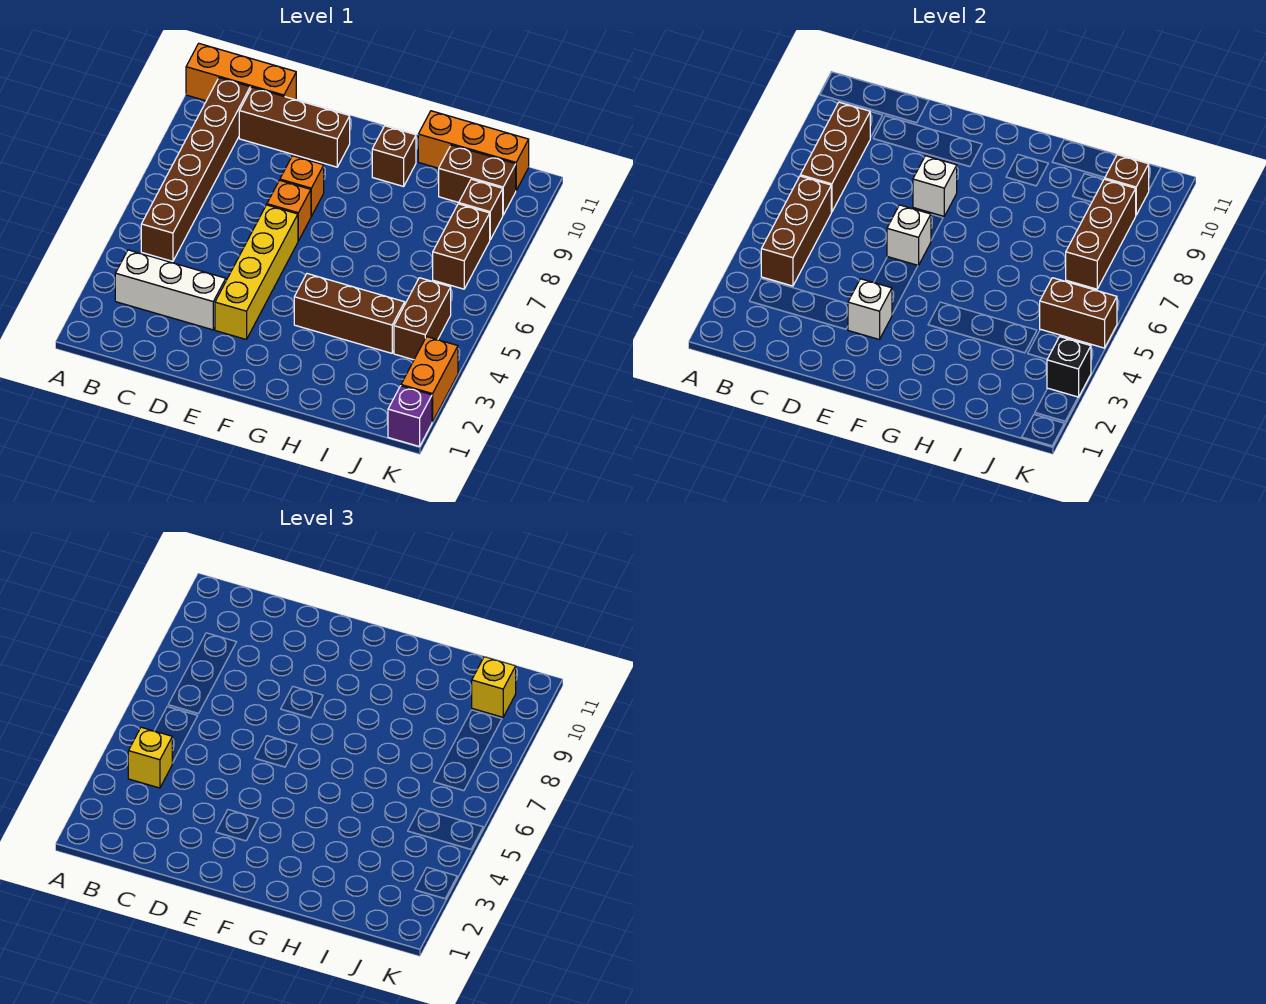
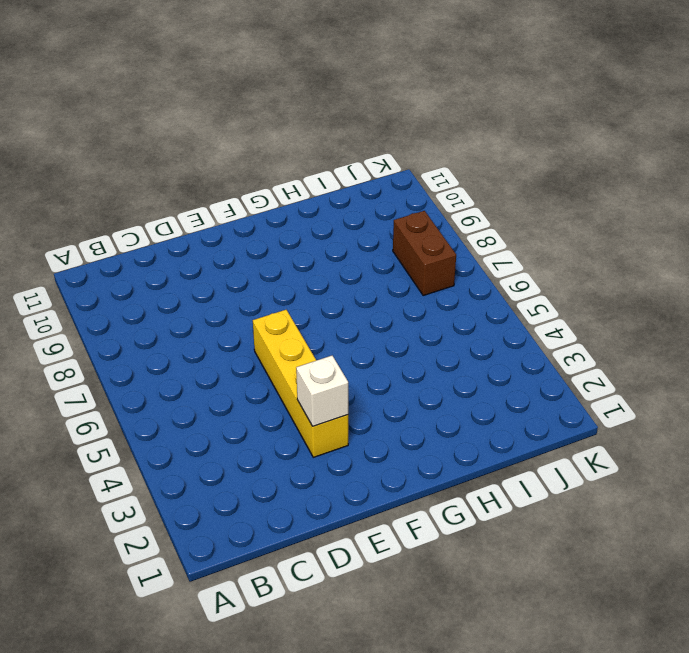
none -> orange brick A11:C11 level 1
none -> white brick B3:D3 level 1
none -> brown brick B5:B10 level 1

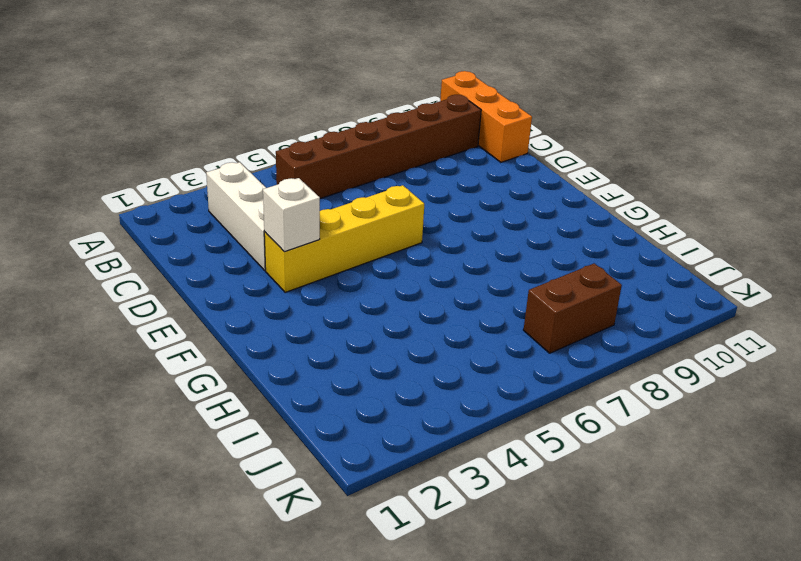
none -> brown brick C10:E10 level 1
none -> orange brick E7 level 1
none -> orange brick E8 level 1

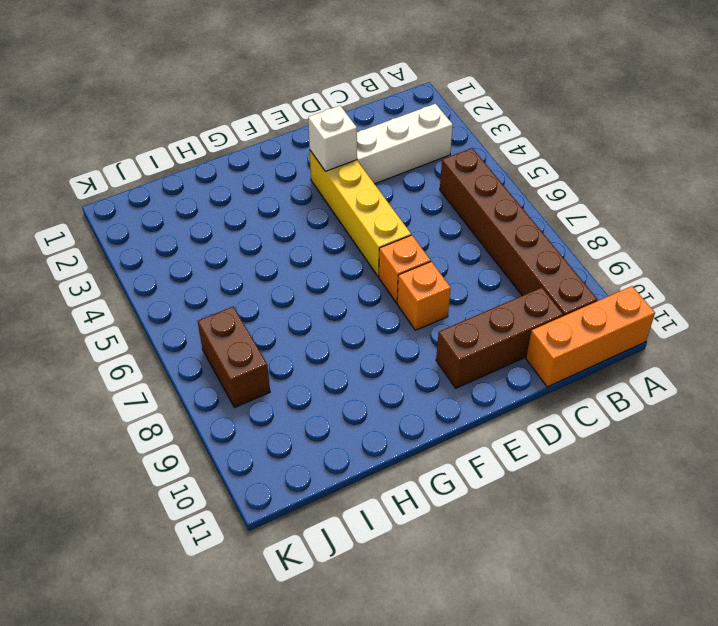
none -> brown brick G4:I4 level 1
none -> brown brick G10 level 1
none -> orange brick H11:J11 level 1

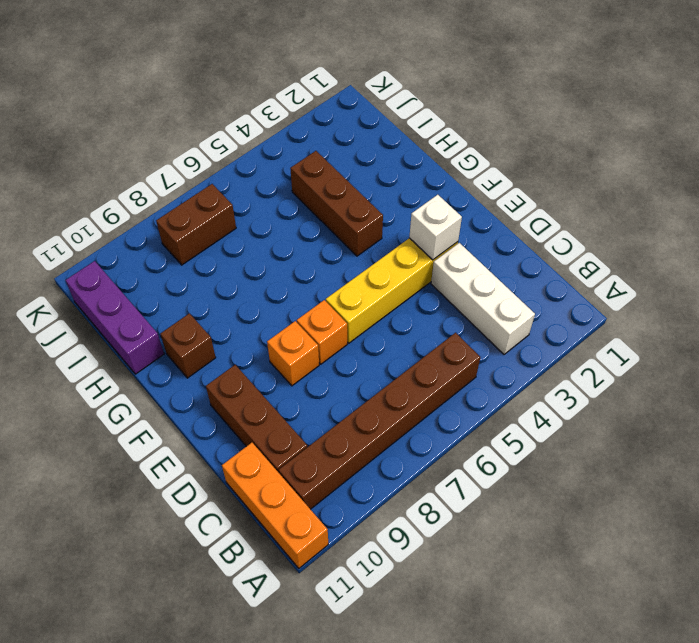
purple brick H11:J11 level 1 -> orange brick H11:J11 level 1
none -> brown brick I10:J10 level 1
none -> brown brick J4:J5 level 1
none -> brown brick J9 level 1

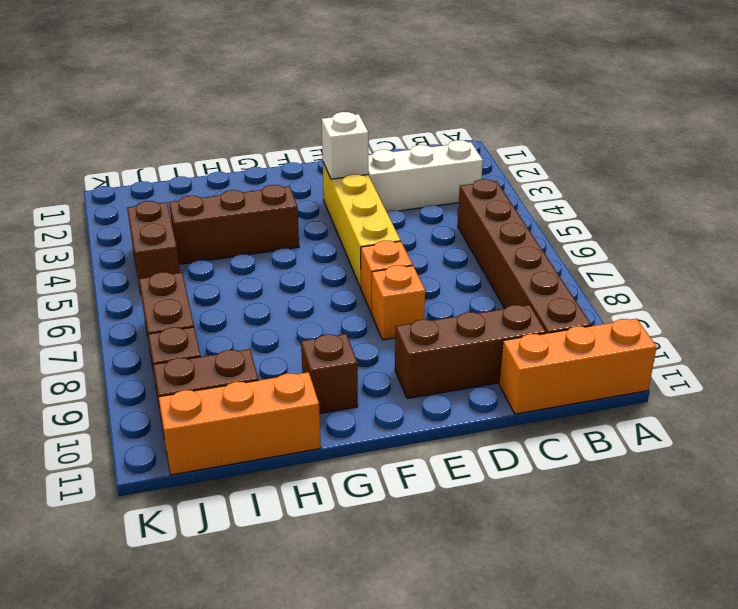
none -> purple brick K1 level 1
none -> orange brick K2:K3 level 1
none -> brown brick B4:B6 level 2

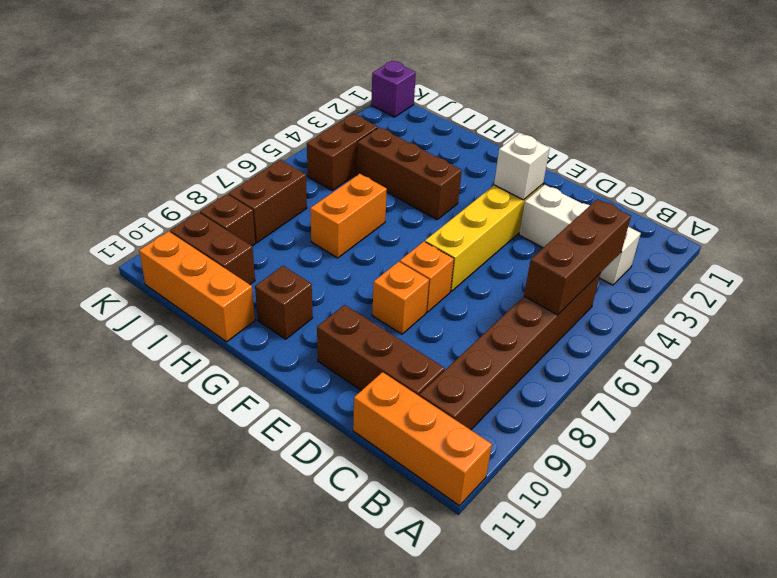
orange brick H6:H7 level 1 -> orange brick K2:K3 level 1
none -> brown brick B7:B9 level 2
none -> white brick E6 level 2
none -> white brick E8 level 2

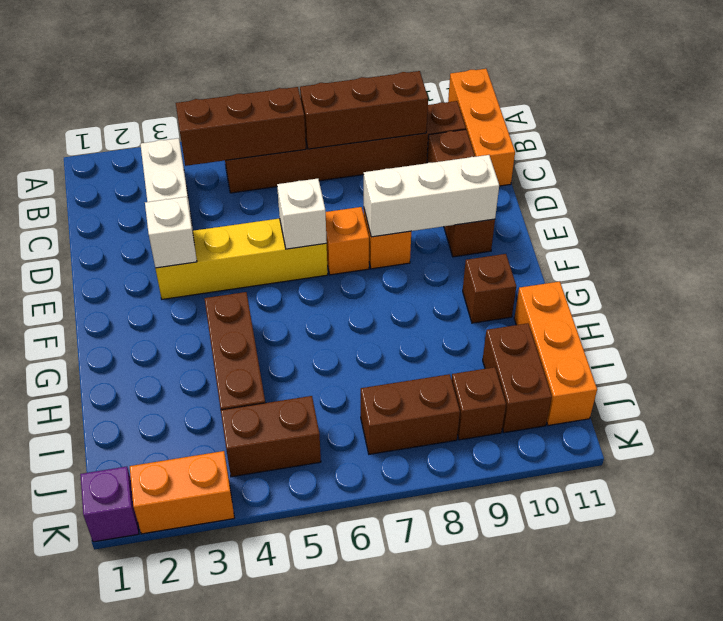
white brick E8:E10 level 2 -> white brick E8 level 2
none -> brown brick J5:K5 level 2
none -> brown brick J7:J9 level 2
none -> brown brick J10 level 2

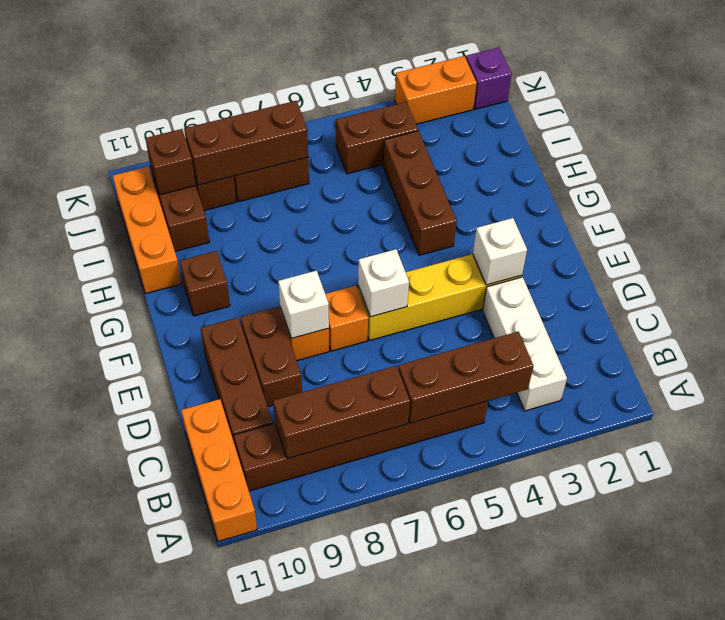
brown brick D9:E9 level 1 -> brown brick J5:K5 level 2
none -> black brick K3 level 2
none -> yellow brick B4 level 3
none -> yellow brick J10 level 3

